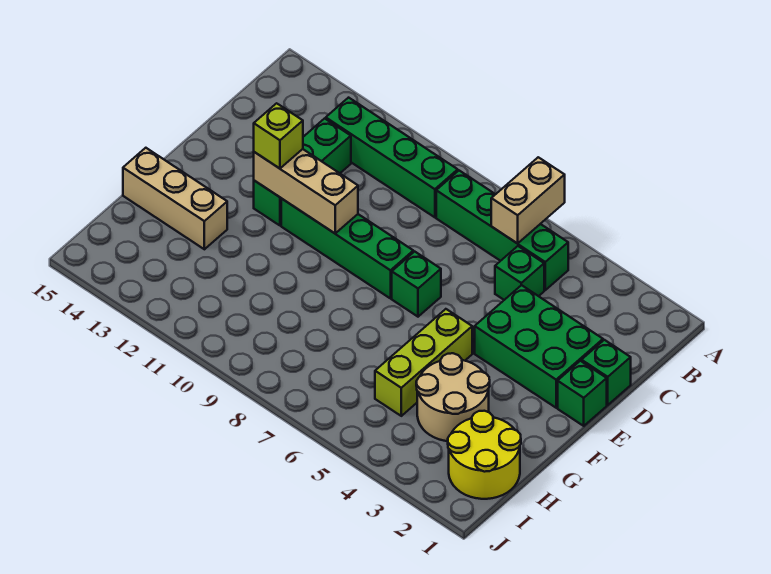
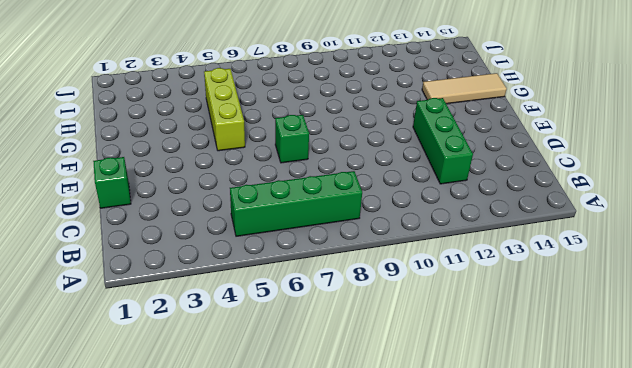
tan tile G13:G15 level 1 -> tan brick G13:G15 level 1
none -> green brick B9:B12 level 1
none -> green brick C5 level 1
none -> green brick D2:E4 level 1

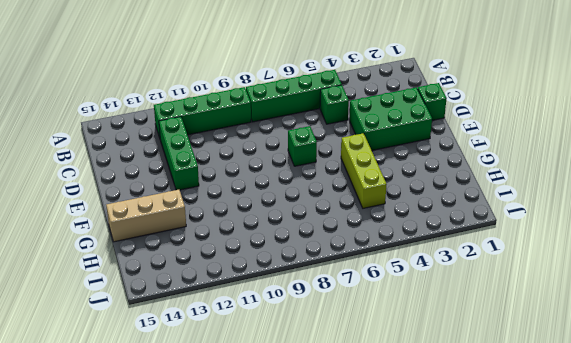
none -> green brick E1 level 1
none -> green brick E8:E11 level 1
none -> tan round brick G3:H4 level 1

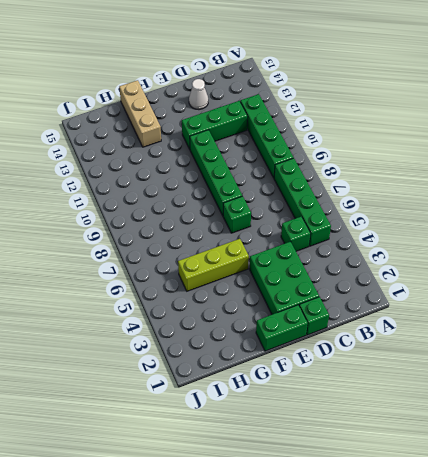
white cone D14 level 1 -> none
green brick E1:F1 level 1 -> green brick E1 level 1
none -> tan round brick G3:H4 level 1
none -> yellow round brick H1:I2 level 1
none -> tan brick A6:B6 level 2

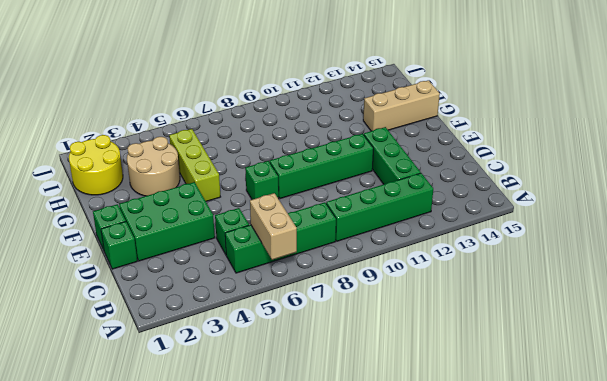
none -> tan brick E10:E12 level 2
none -> lime brick E12 level 3

